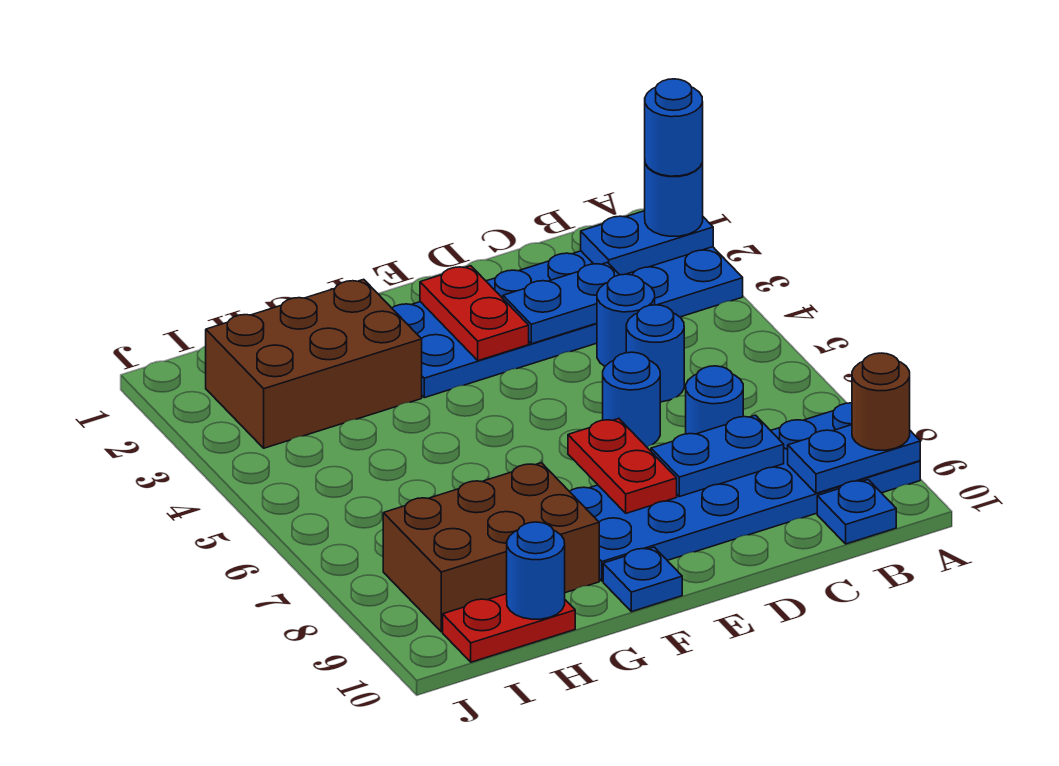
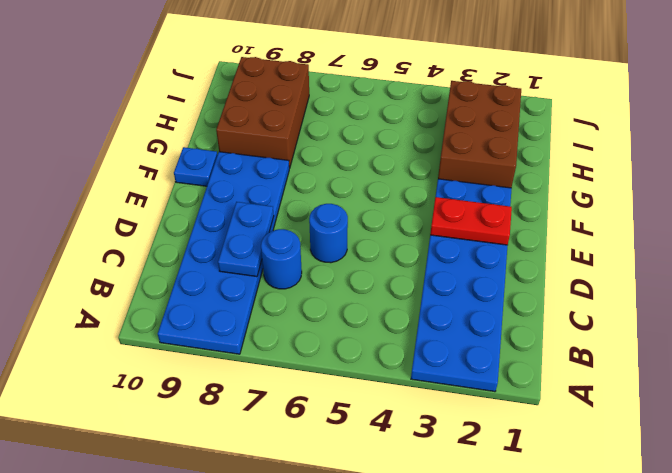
none -> blue plate B10 level 1
none -> blue round brick C4 level 1
none -> blue round brick C5 level 1

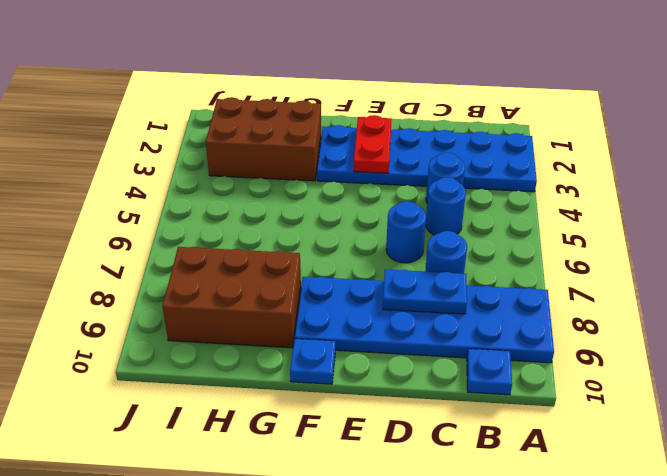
none -> red plate H10:I10 level 1
none -> blue plate A2:B2 level 2
none -> blue plate A9:B9 level 2

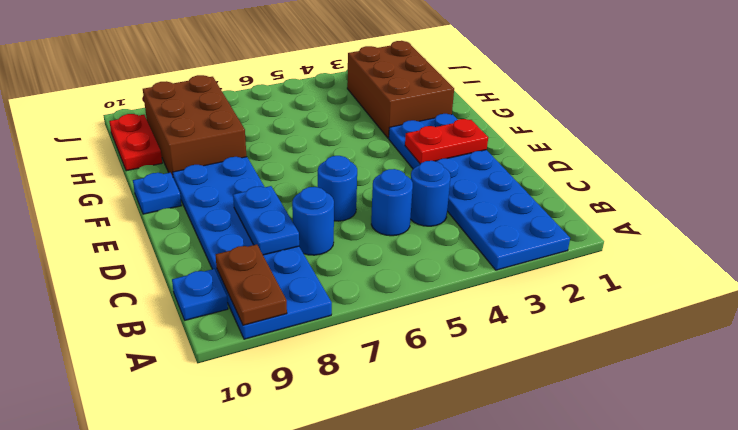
brown plate A9:B9 level 2 -> blue plate A9:B9 level 2
none -> blue plate A2:B2 level 2
none -> blue plate C3:D3 level 2
none -> red plate E7:E8 level 2

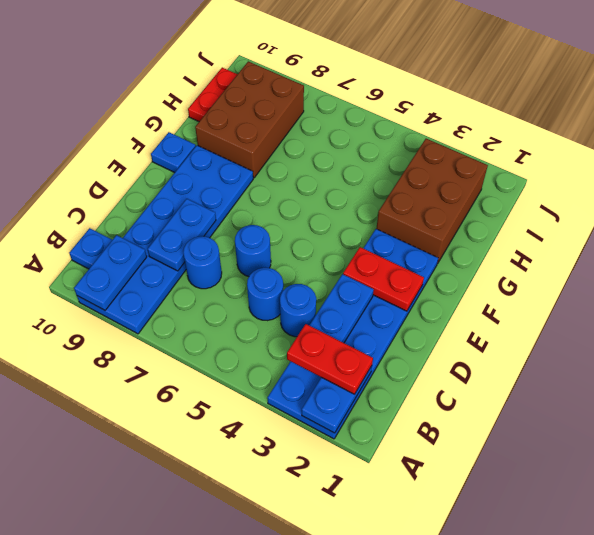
red plate B2:B3 level 3 -> red plate E7:E8 level 2
none -> blue round brick H10 level 2
none -> blue round brick A2 level 3
none -> brown round brick A9 level 3

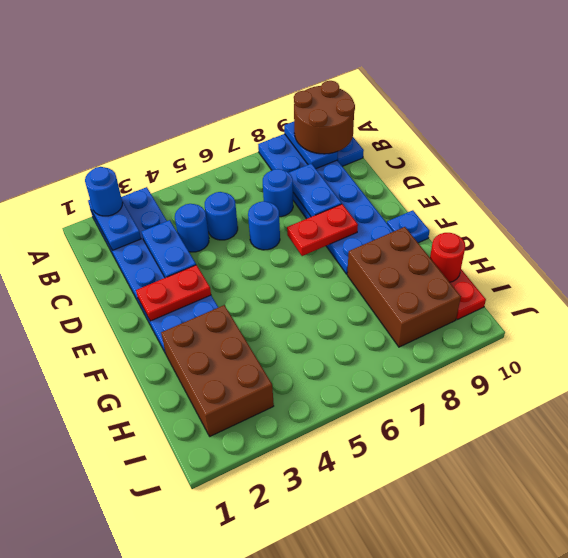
brown round brick A9:B10 level 3 -> brown round brick A9 level 3
red round brick H10 level 2 -> blue round brick H10 level 2
none -> blue round brick A2 level 4

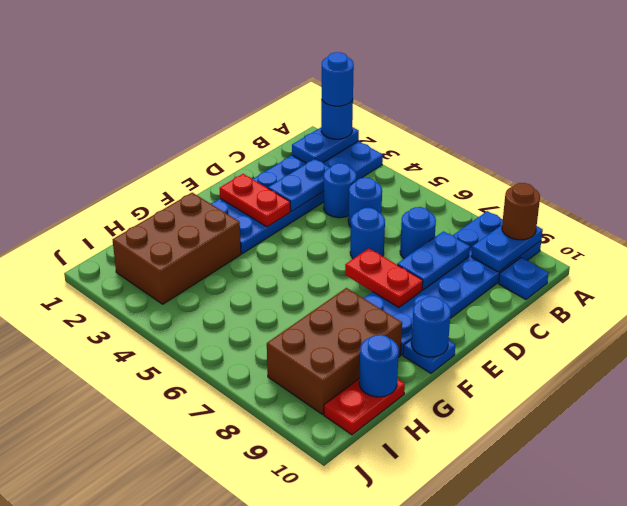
blue round brick F10 level 2 -> none

